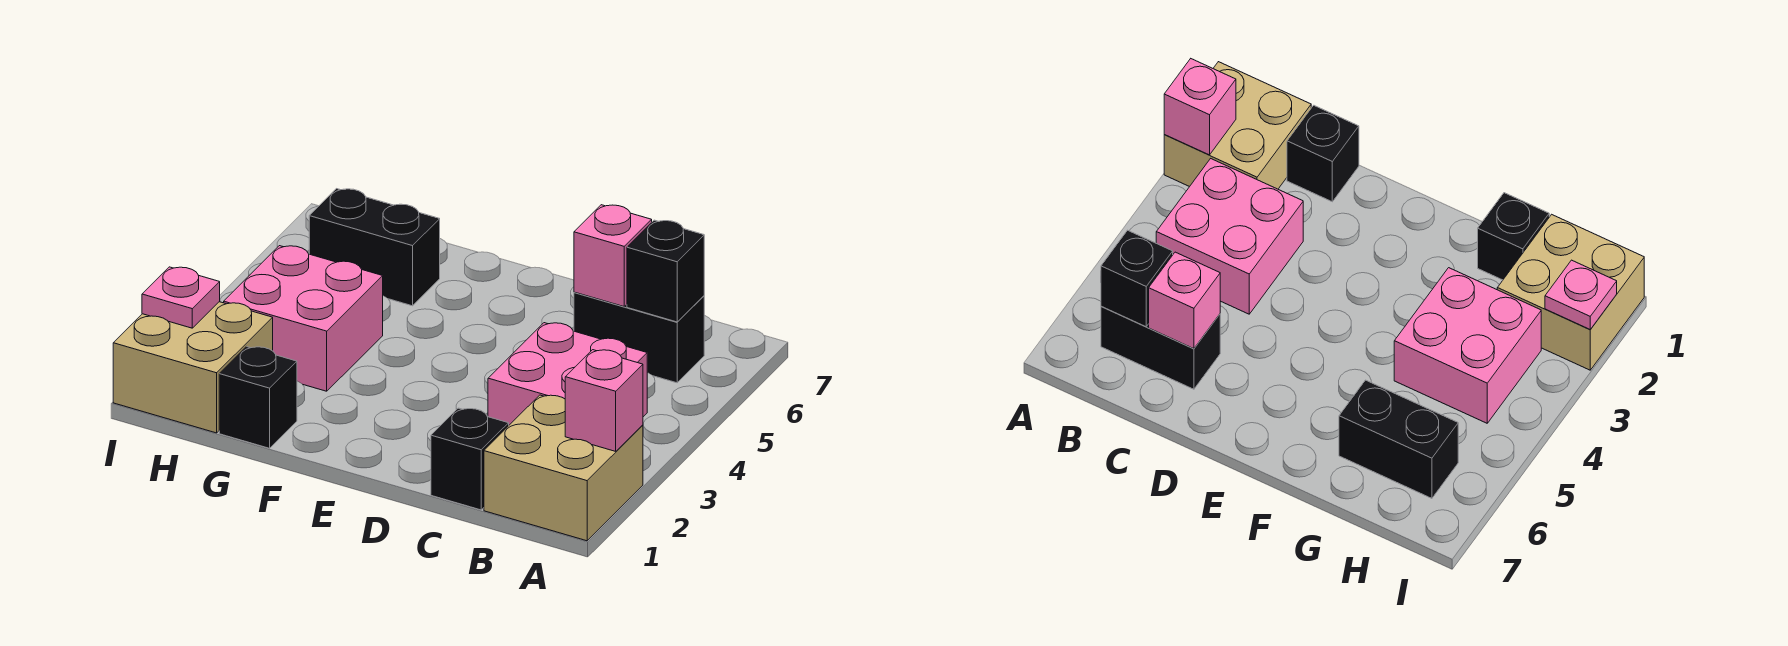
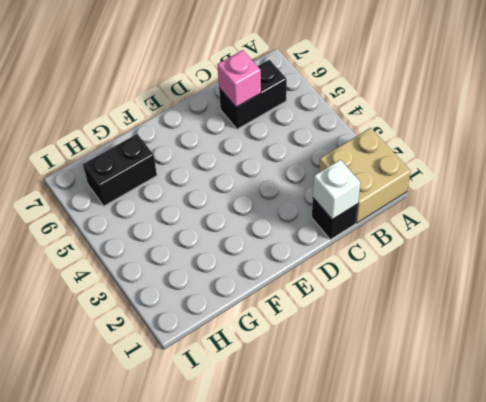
white brick C1 level 2 -> none
none -> pink brick B3:C4 level 1
none -> black brick G1 level 1
none -> pink brick G3:H4 level 1

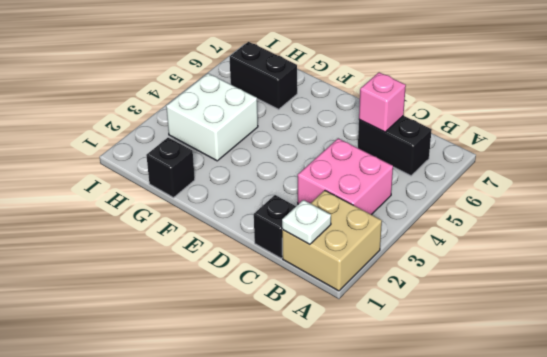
white plate B1 level 2 -> none
white brick G3:H4 level 1 -> pink brick G3:H4 level 1
none -> tan brick H1:I2 level 1
none -> pink brick A2 level 2
none -> black brick B6 level 2

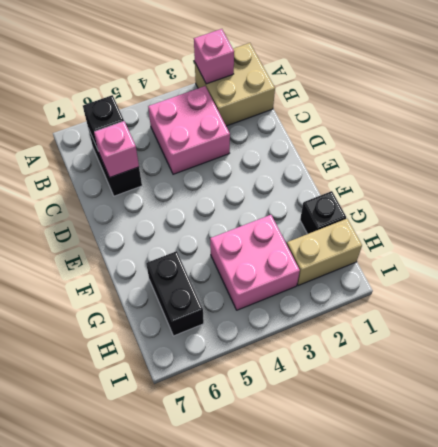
tan brick H1:H2 level 1 -> tan brick H1:I2 level 1
none -> black brick C1 level 1
none -> pink plate I2 level 2

